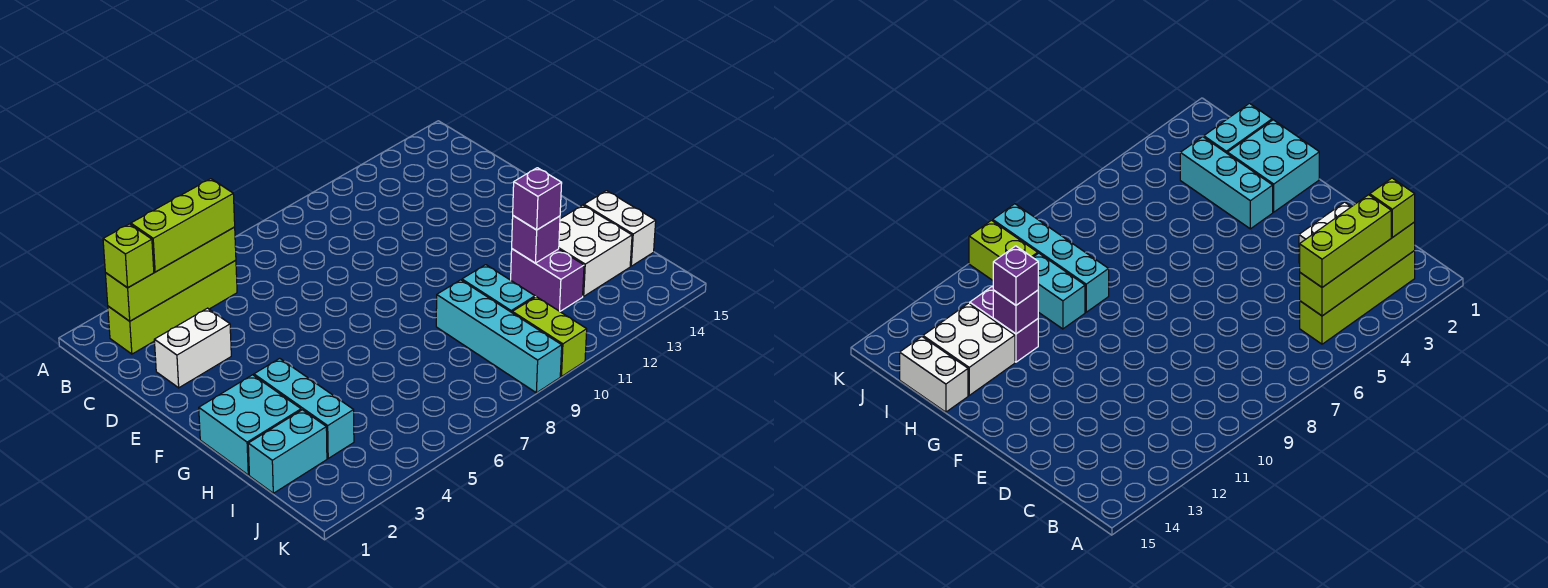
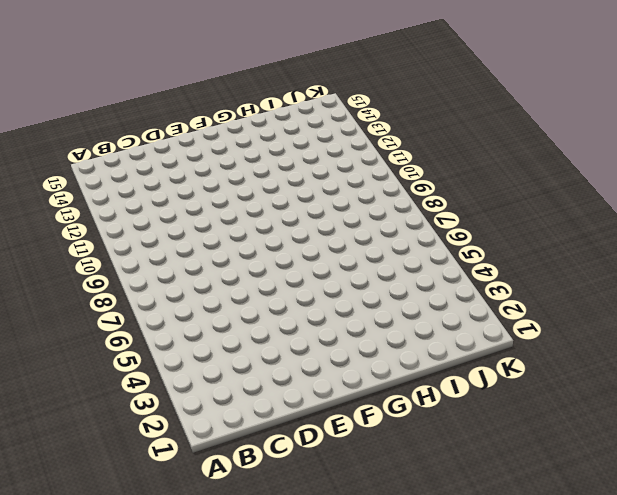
none -> lime brick B2:B5 level 1
none -> white brick D2:D3 level 1
none -> cyan brick G1:H2 level 1

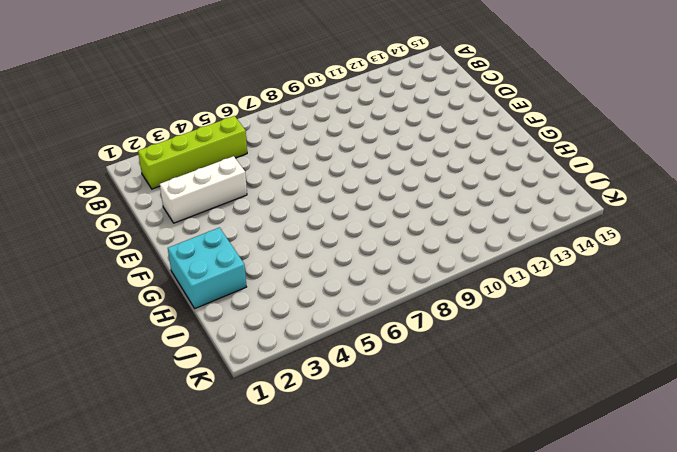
white brick D2:D4 level 1 -> white brick D2:D3 level 1
none -> cyan brick G3:I3 level 1
none -> cyan brick H9:K9 level 1
none -> cyan brick H10:I10 level 1

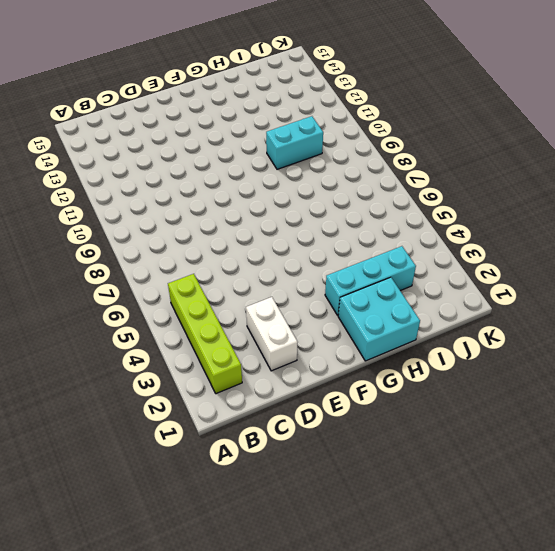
none -> cyan brick H9:K9 level 1
none -> purple brick H12:I12 level 1
none -> white brick H13:I14 level 1

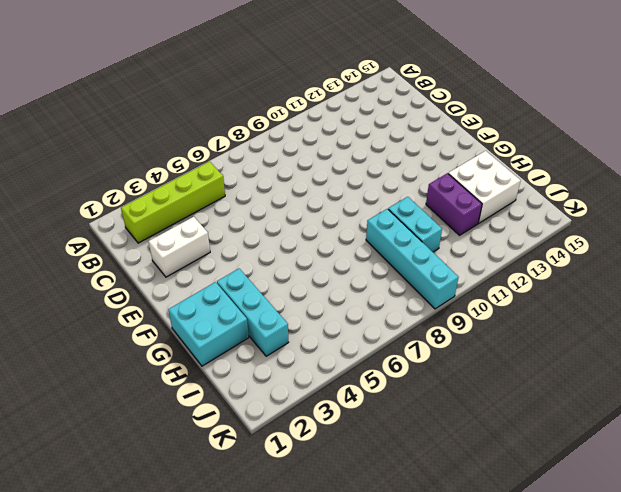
none -> white brick H15:I15 level 1
none -> cyan brick I1:I2 level 1
none -> lime brick J10:K10 level 1

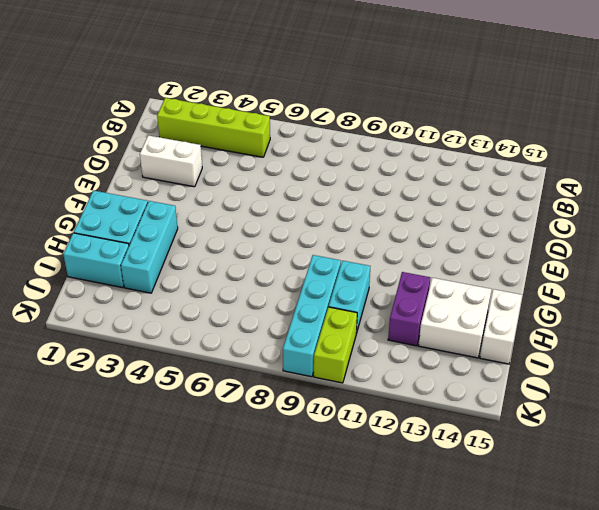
none -> lime brick B2:B5 level 2
none -> purple brick H12 level 2
none -> lime brick B2 level 3

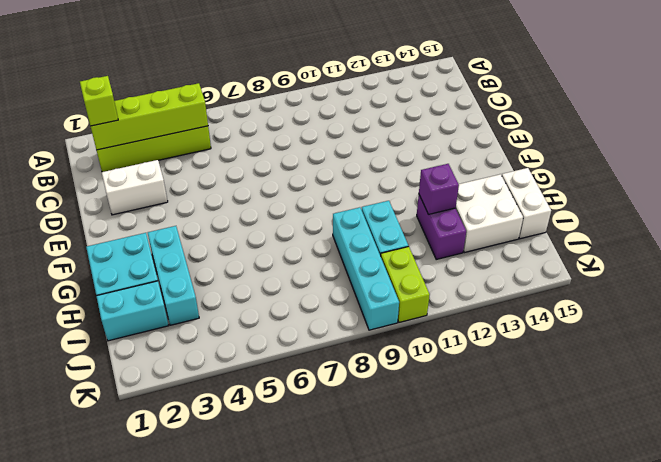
none -> lime brick B3:B5 level 3
none -> purple brick H12 level 3

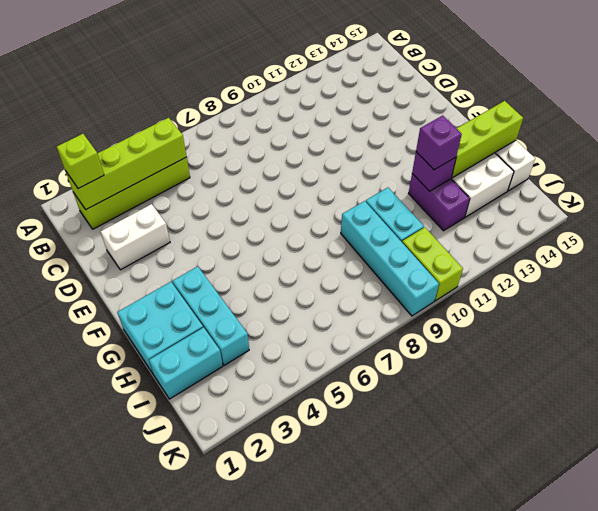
lime brick H13:H15 level 2 -> lime brick B3:B5 level 3

